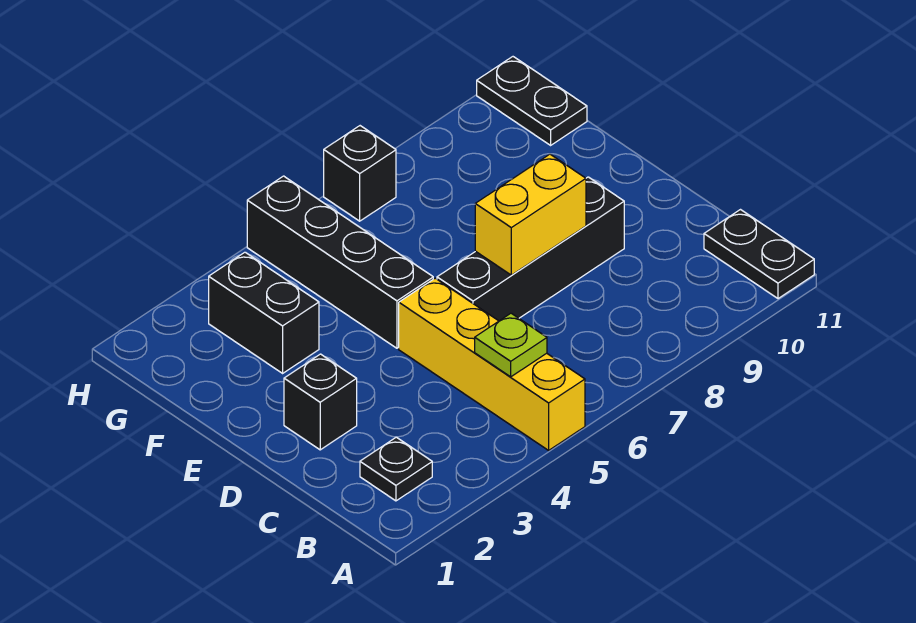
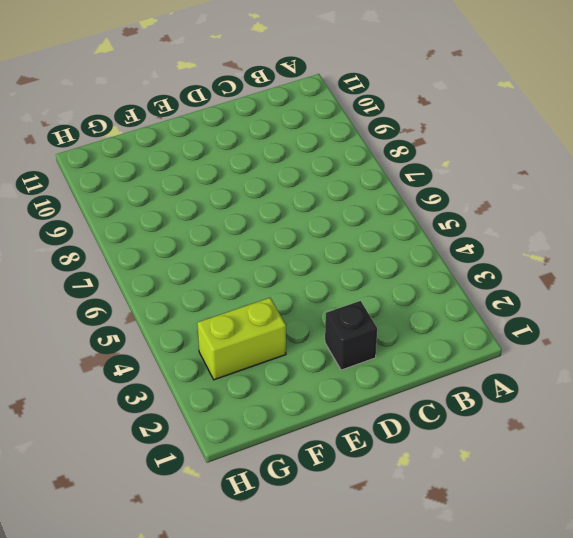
lime brick F3:G3 level 1 -> black brick F3:G3 level 1
none -> yellow brick A5:D5 level 1
none -> black plate A11:B11 level 1

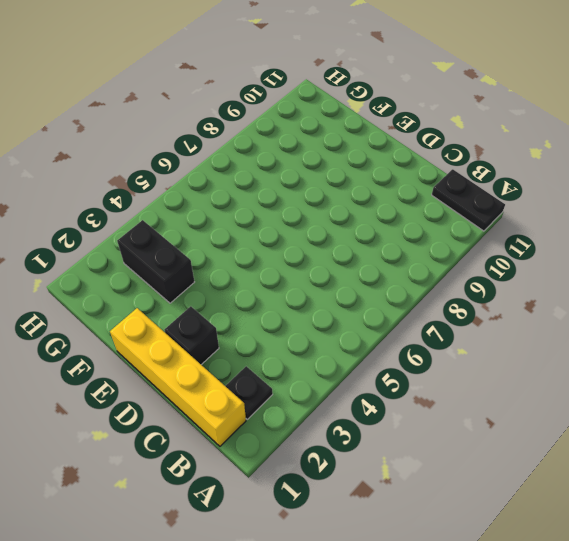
yellow brick B1:E1 level 1 -> yellow brick A5:D5 level 1
none -> black brick D6:D9 level 1
none -> black brick E5:H5 level 1

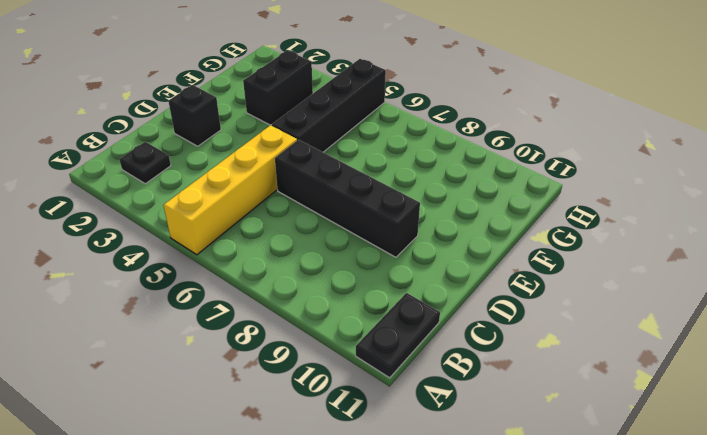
none -> black plate G11:H11 level 1
none -> black brick H7 level 1

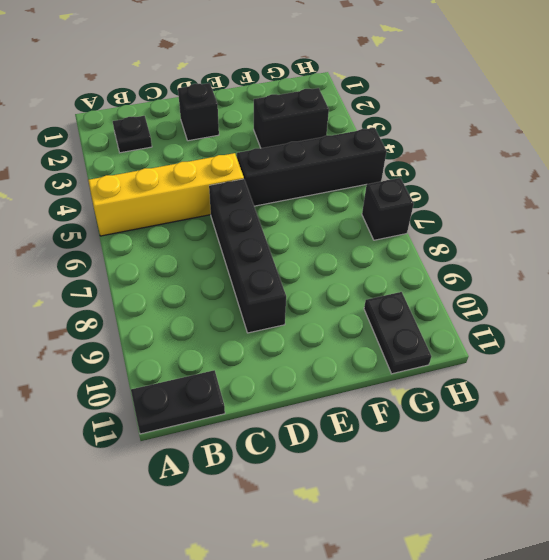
black plate G10:G11 level 1 -> black plate G11:H11 level 1
none -> lime plate B5 level 2
none -> yellow brick D7:D8 level 2

